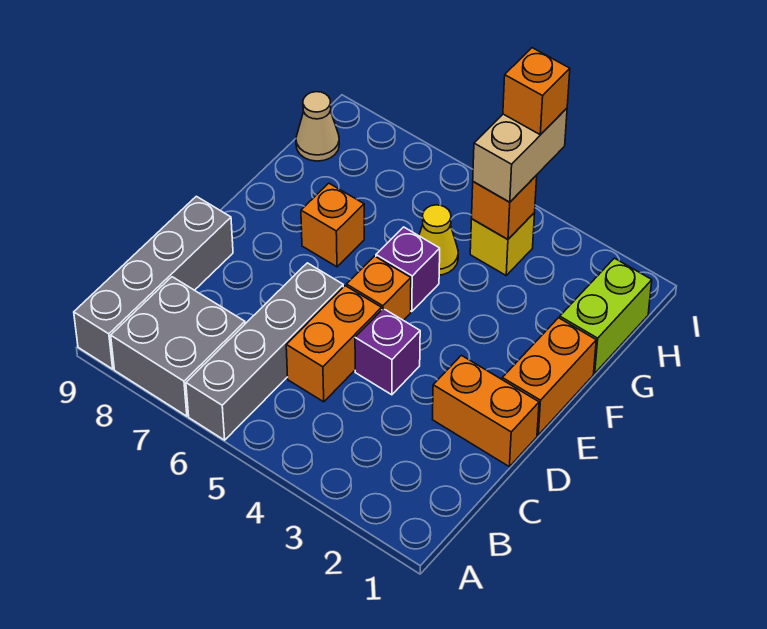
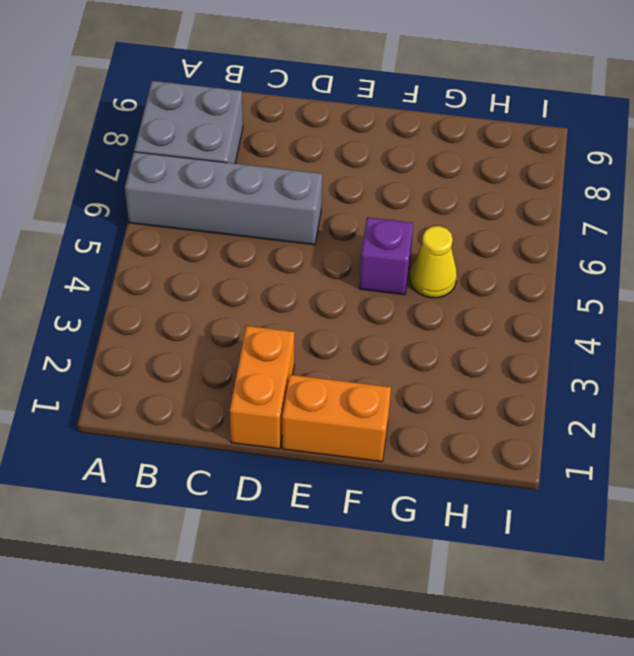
none -> grey brick A9:D9 level 1
none -> orange brick C5:D5 level 1
none -> purple brick D4 level 1

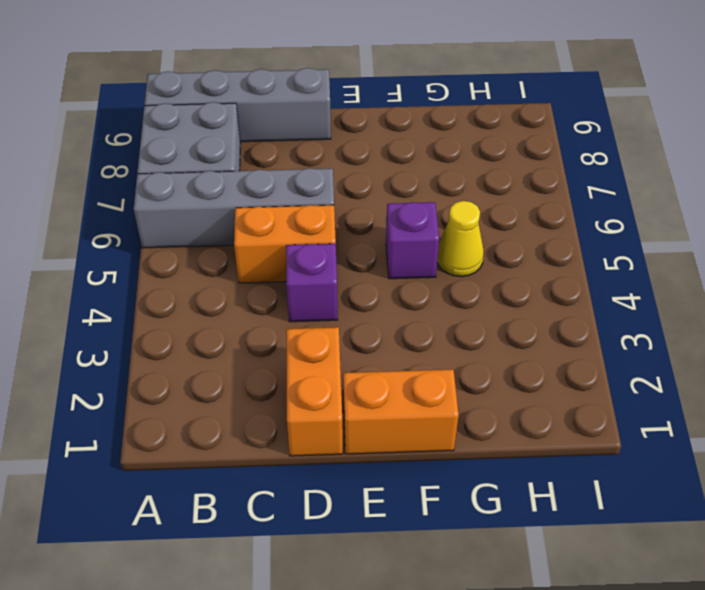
none -> orange brick E5 level 1
none -> orange brick F7 level 1
none -> lime brick G1:H1 level 1

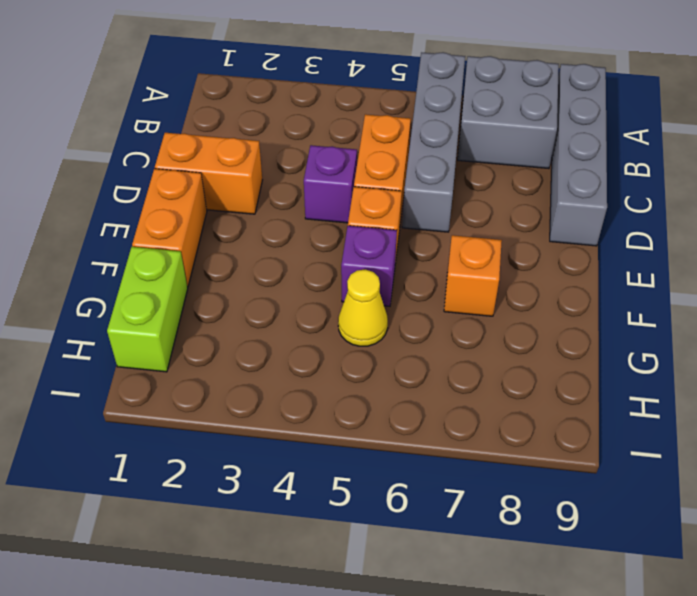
none -> yellow brick H4 level 1
none -> tan cone H9 level 1
none -> orange brick H4 level 2

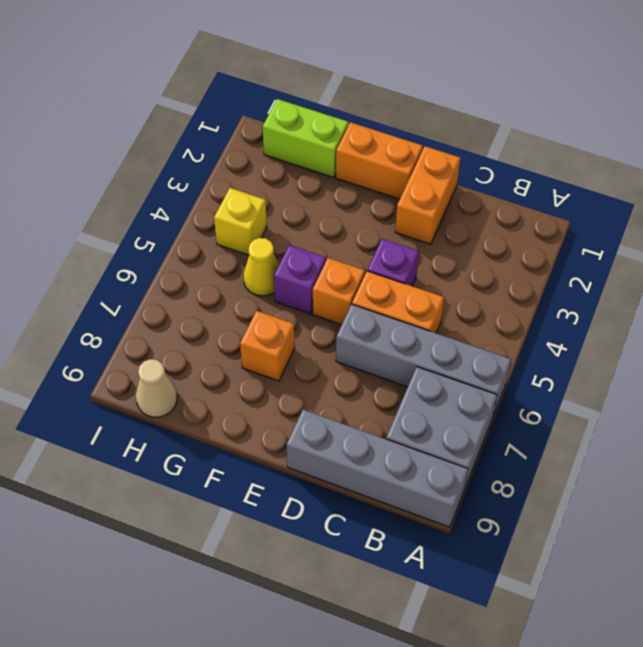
none -> orange brick H4 level 2
none -> tan brick H4:I4 level 3
none -> orange brick I4 level 4

